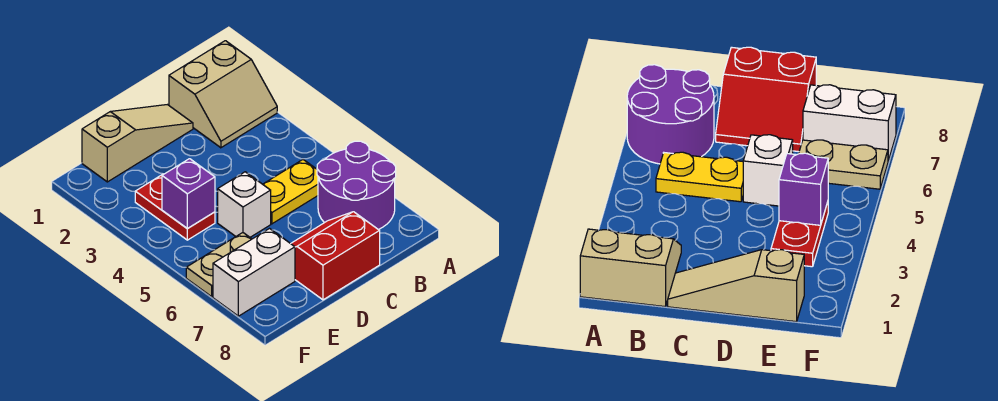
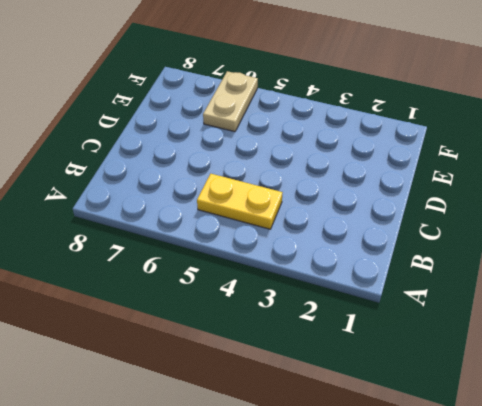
yellow plate B4:B5 level 1 -> yellow plate B5:C5 level 1
none -> tan slope A1:B2 level 1 top 1
none -> purple round brick A6:B7 level 1

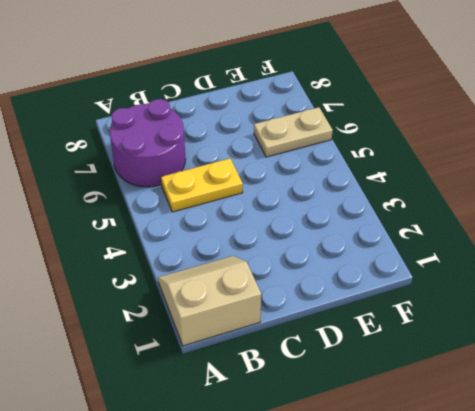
none -> tan slope C1:E1 level 1 top E
none -> red slope C7:D8 level 1 top 8

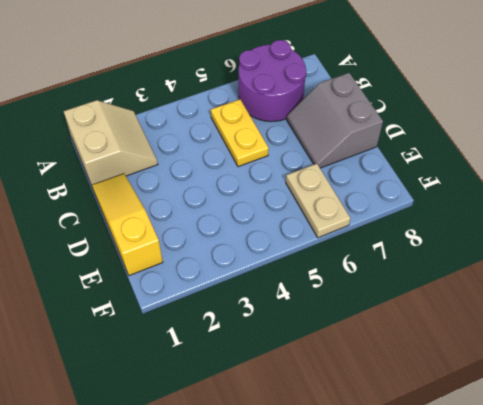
yellow slope C1:E1 level 1 top E -> tan slope C1:E1 level 1 top E
grey slope C7:D8 level 1 top 8 -> red slope C7:D8 level 1 top 8
none -> white brick D5 level 1
none -> red plate E3:E4 level 1

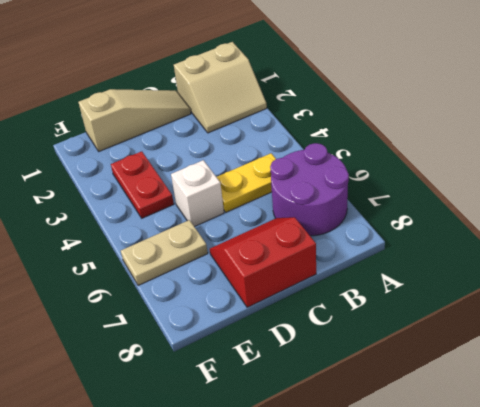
none -> white brick E7:F7 level 1
none -> purple brick E4 level 2

